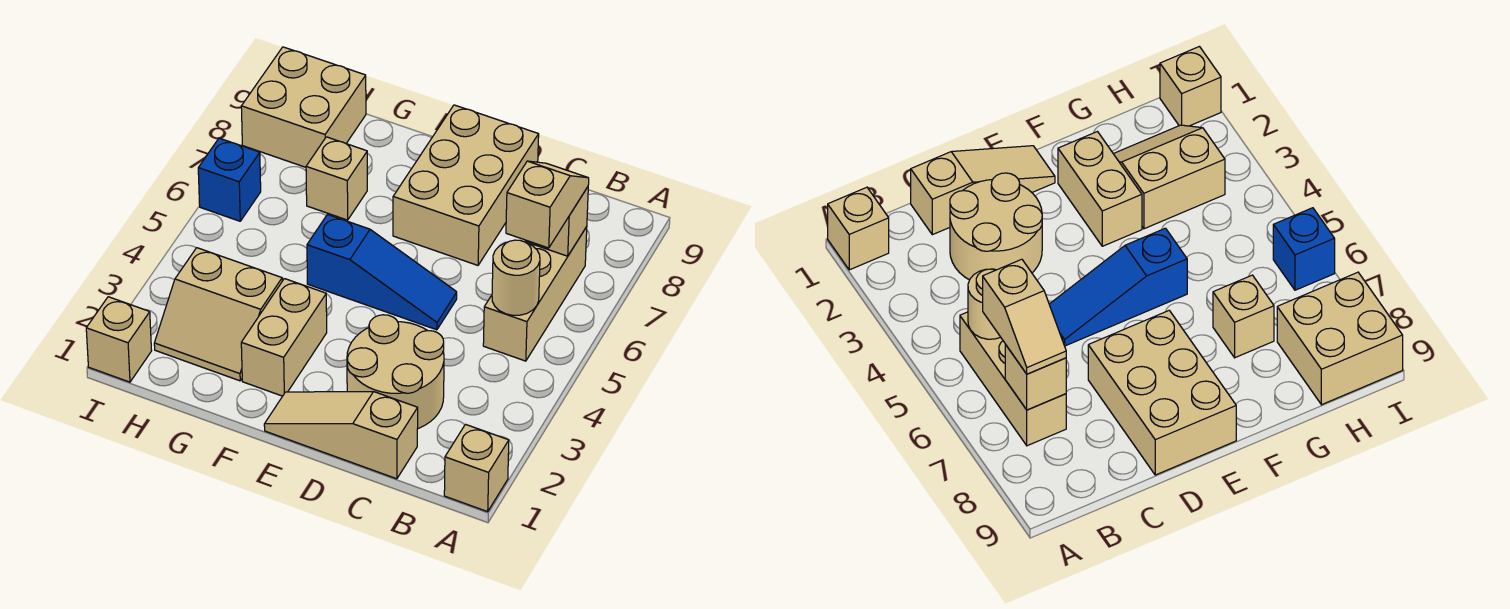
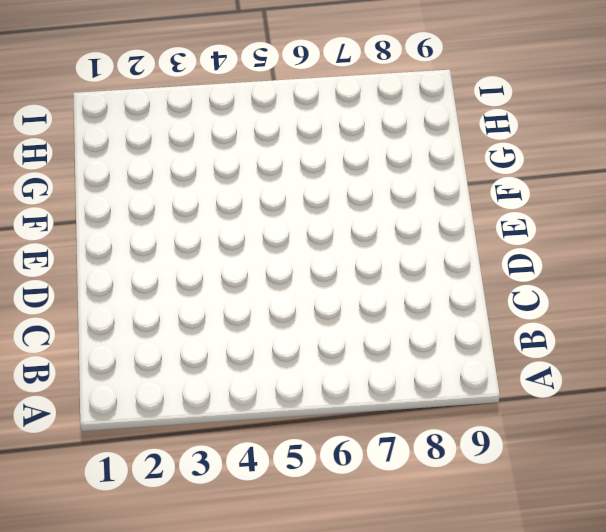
none -> tan brick A1 level 1
none -> tan brick B5:B7 level 1
none -> tan slope C1:E1 level 1 top C

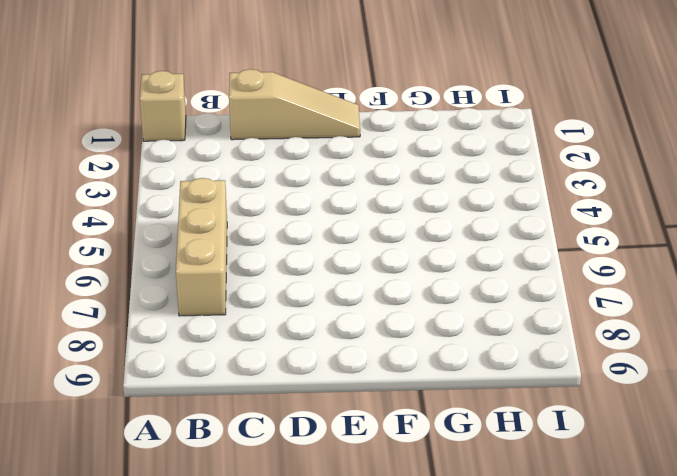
none -> tan round brick C2:D3 level 1
none -> blue slope D5:F5 level 1 top F
none -> tan brick D7:E9 level 1

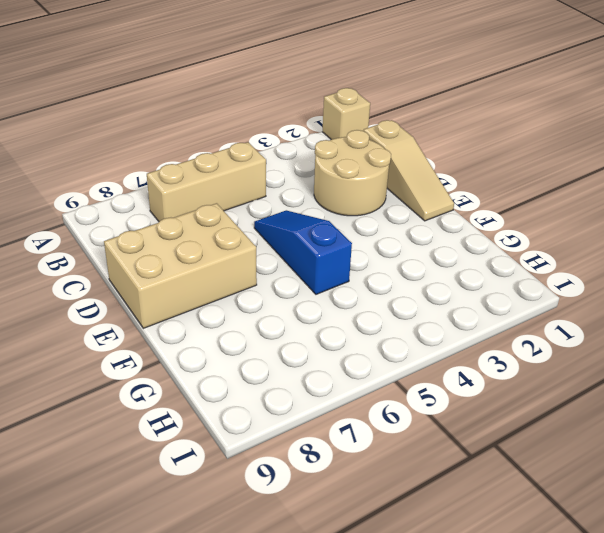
none -> tan brick F2:F3 level 1
none -> tan slope G2:H3 level 1 top 3
none -> tan brick G7 level 1

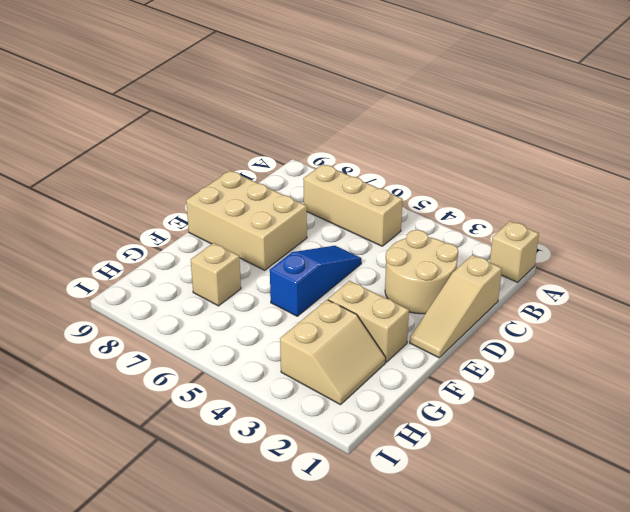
none -> tan brick H8:I9 level 1
none -> tan brick I1 level 1
none -> blue brick I6 level 1

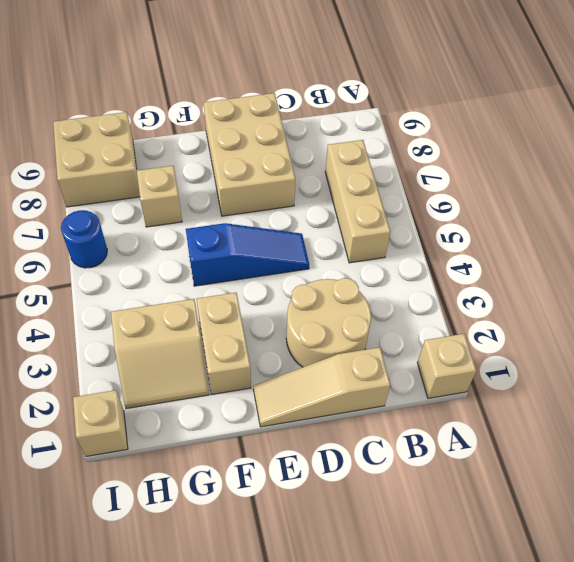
blue round brick I6 level 1 -> blue brick I6 level 1
none -> tan round brick B5 level 2
none -> tan brick B7 level 2
none -> tan slope B6:B7 level 3 top 6

